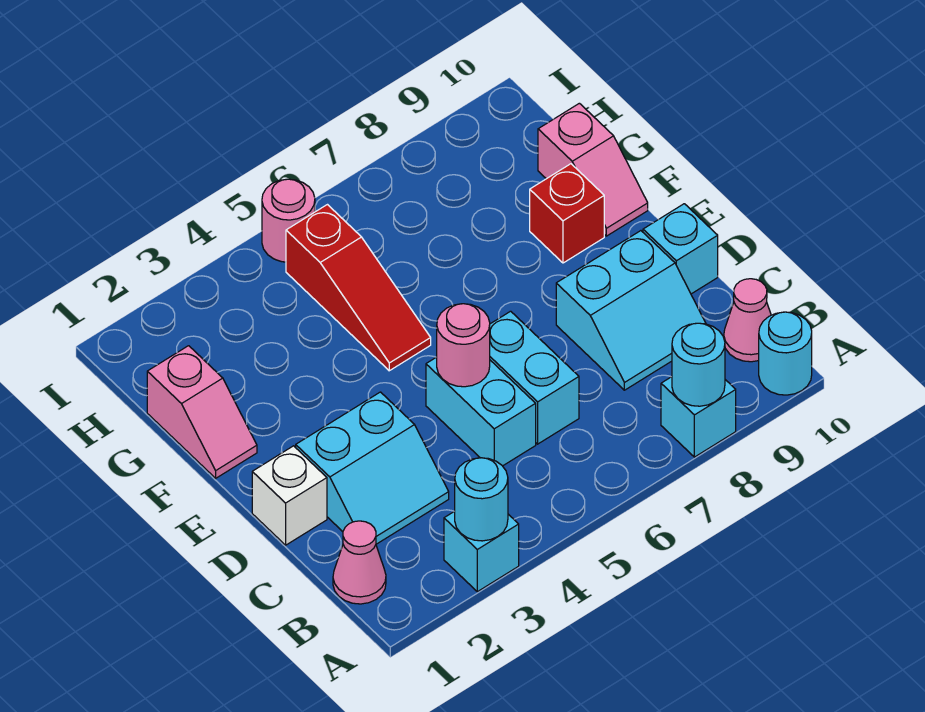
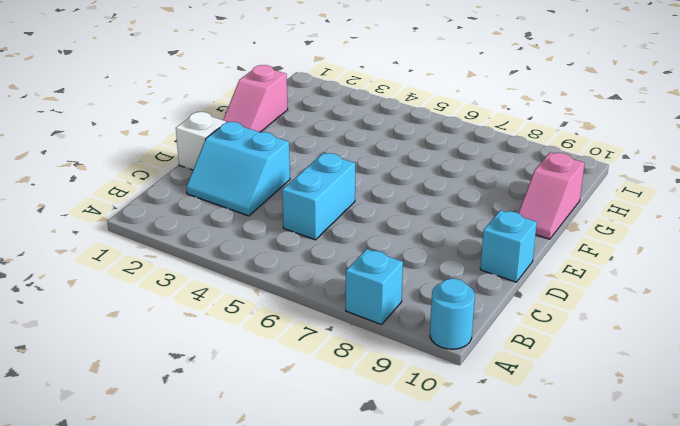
none -> cyan brick A3 level 1
none -> pink cone B1 level 1
none -> pink cone B10 level 1

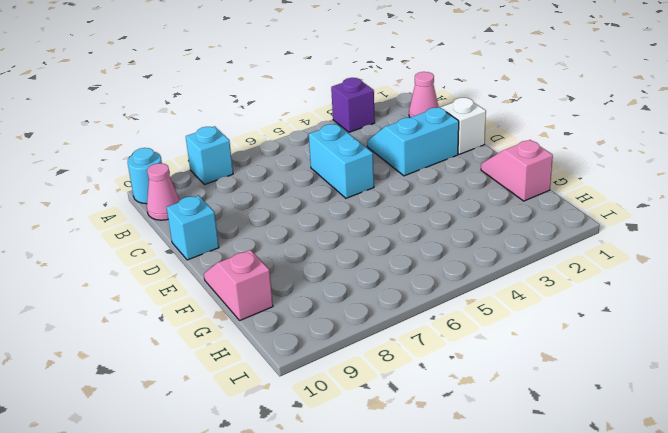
purple brick A3 level 1 -> cyan brick A3 level 1
none -> cyan brick C6:D6 level 1
none -> cyan slope C8:D9 level 1 top D
none -> red slope F5:H5 level 1 top H

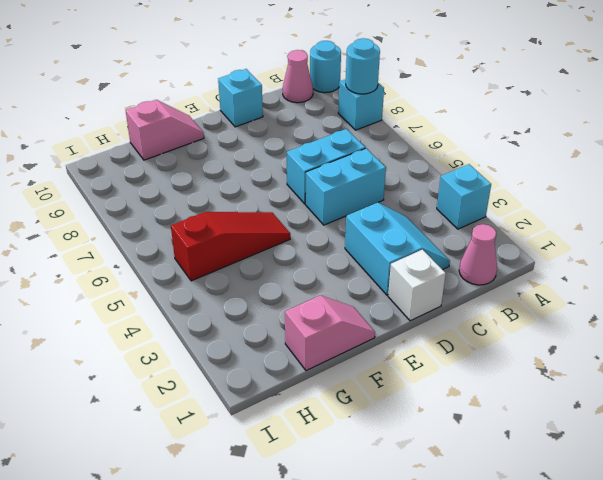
none -> cyan slope C8:D9 level 1 top D
none -> red brick F9 level 1
none -> pink round brick I5 level 1

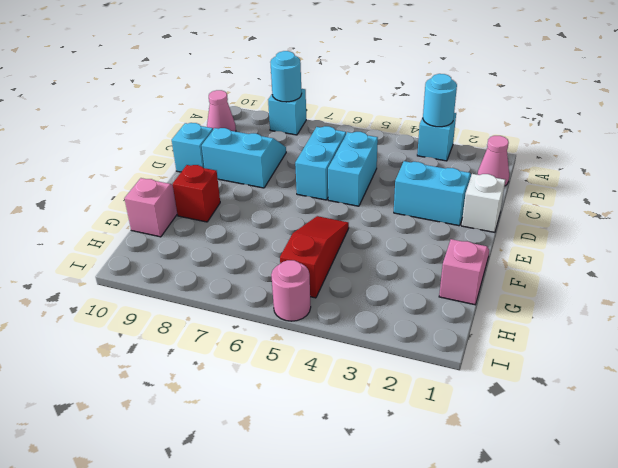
none -> cyan round brick A10 level 1
none -> pink round brick D5 level 2

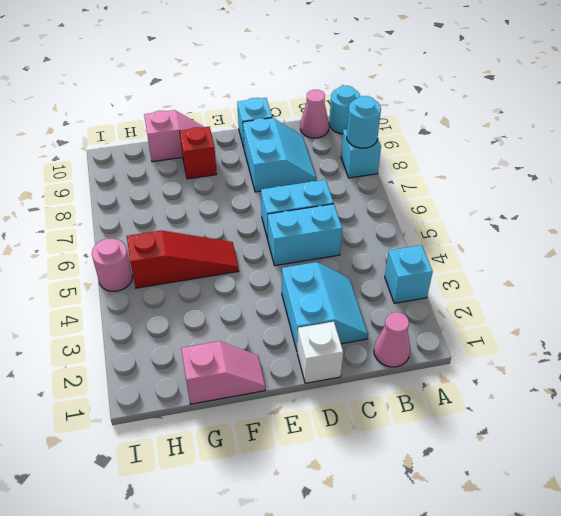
none -> cyan round brick A3 level 2
none -> pink round brick D5 level 2

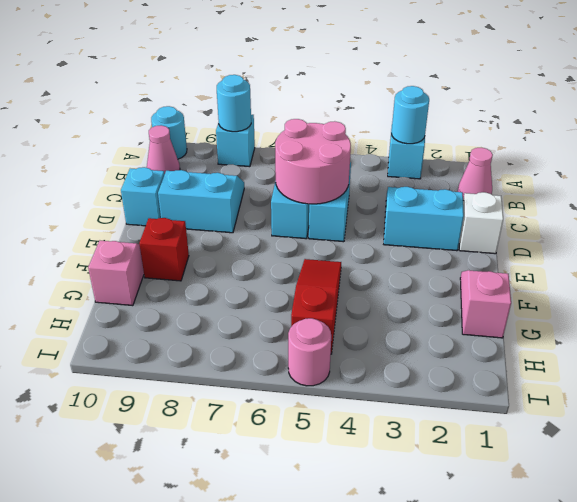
pink round brick C5:D6 level 2 -> pink round brick D5 level 2

